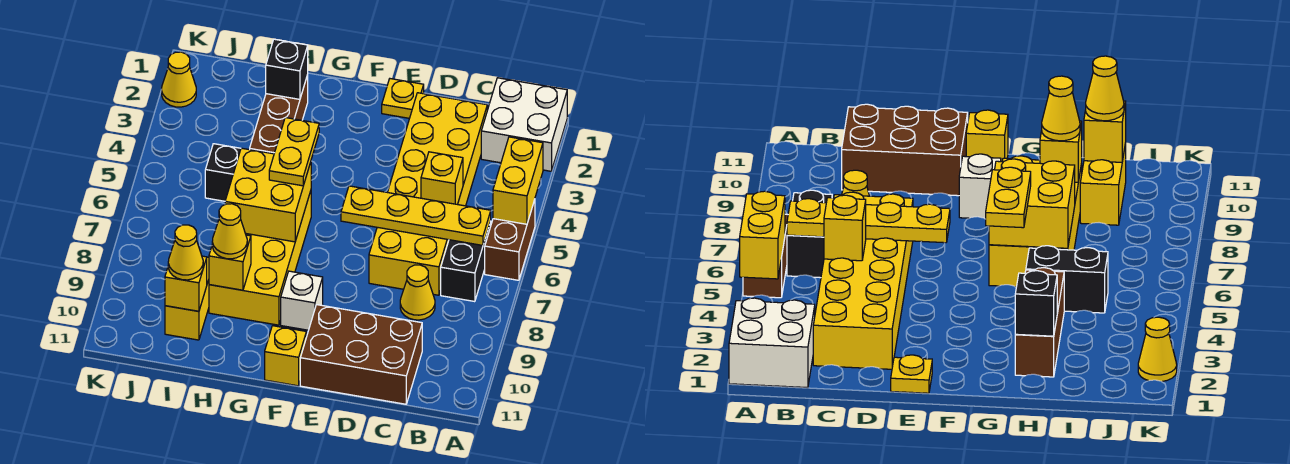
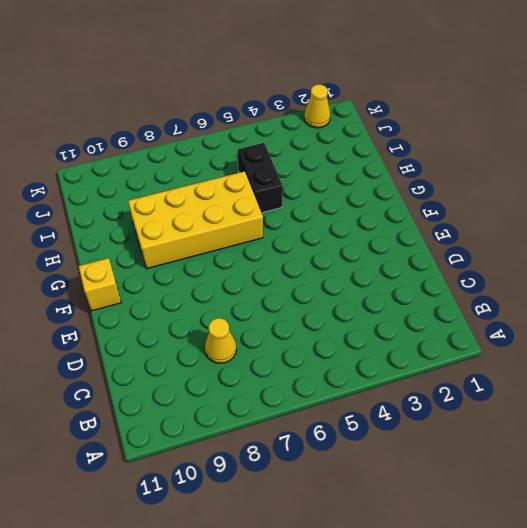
none -> white brick A1:B2 level 1
none -> brown brick A5:A6 level 1
none -> black brick B6:B7 level 1

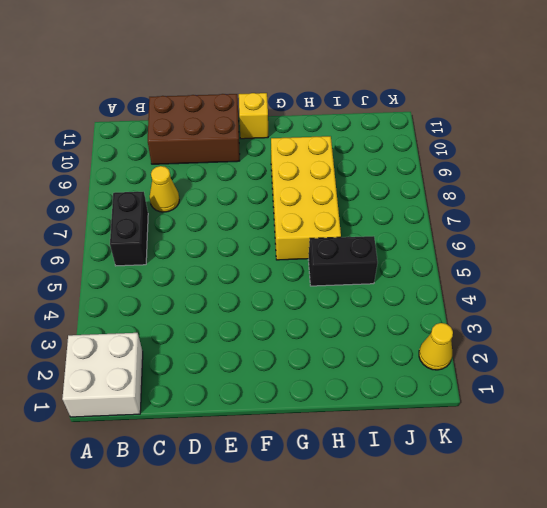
none -> brown brick A5:A6 level 1
none -> yellow brick C2:D7 level 1
none -> yellow plate E1 level 1

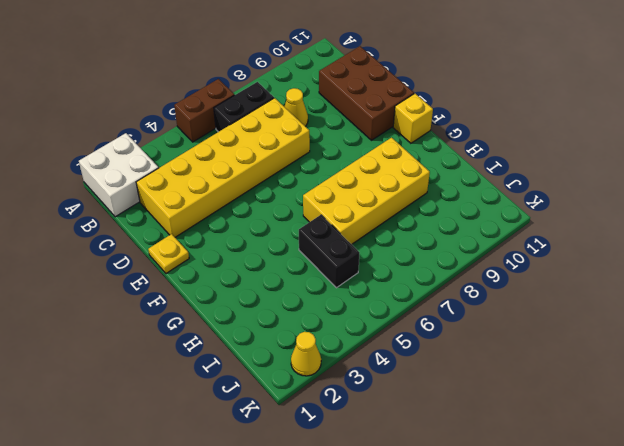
none -> white brick F9 level 1
none -> brown brick H2:H4 level 1
none -> yellow brick I9:I10 level 1

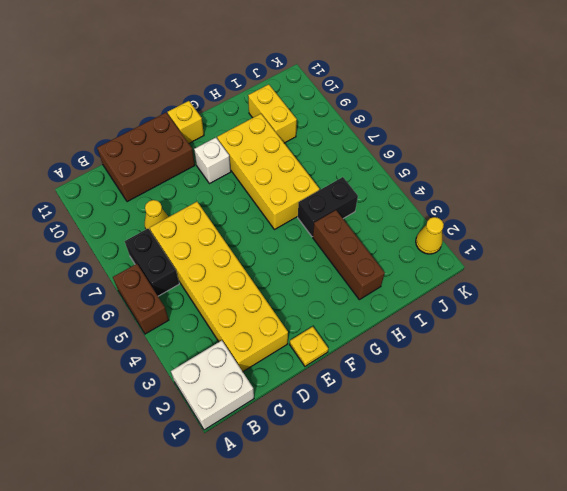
none -> yellow brick A4:A5 level 2
none -> yellow plate B6:E6 level 2
none -> yellow brick C5 level 2

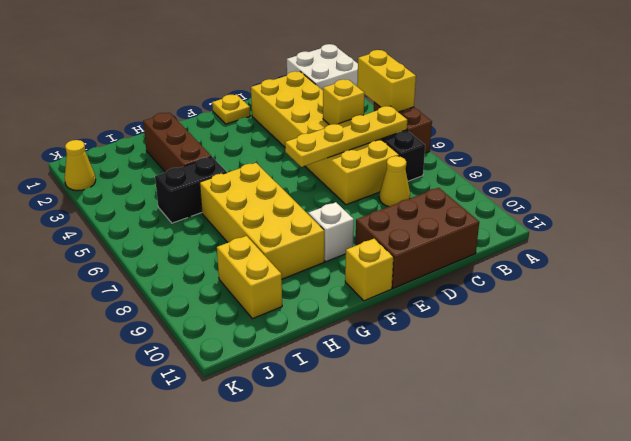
none -> yellow brick G6:H7 level 2
none -> black brick H2 level 2
none -> yellow brick H9 level 2

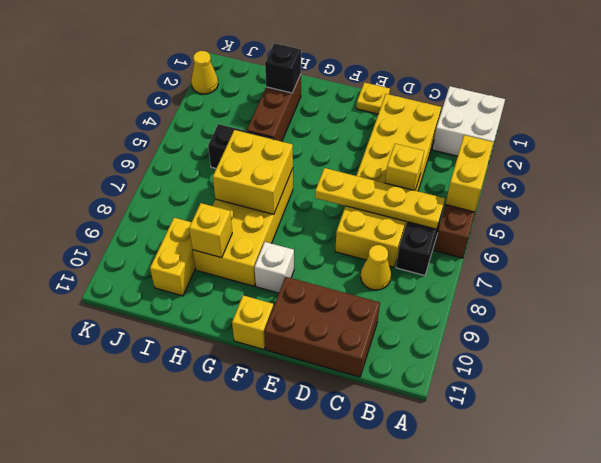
none -> yellow brick I10 level 2
none -> yellow plate G5:G6 level 3
none -> yellow cone H9 level 3

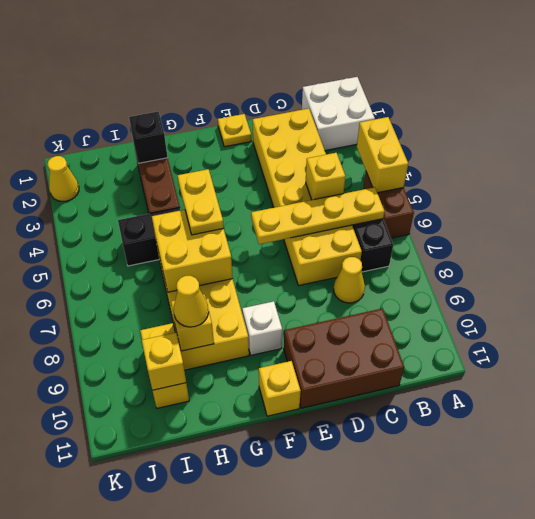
none -> yellow cone I10 level 3

